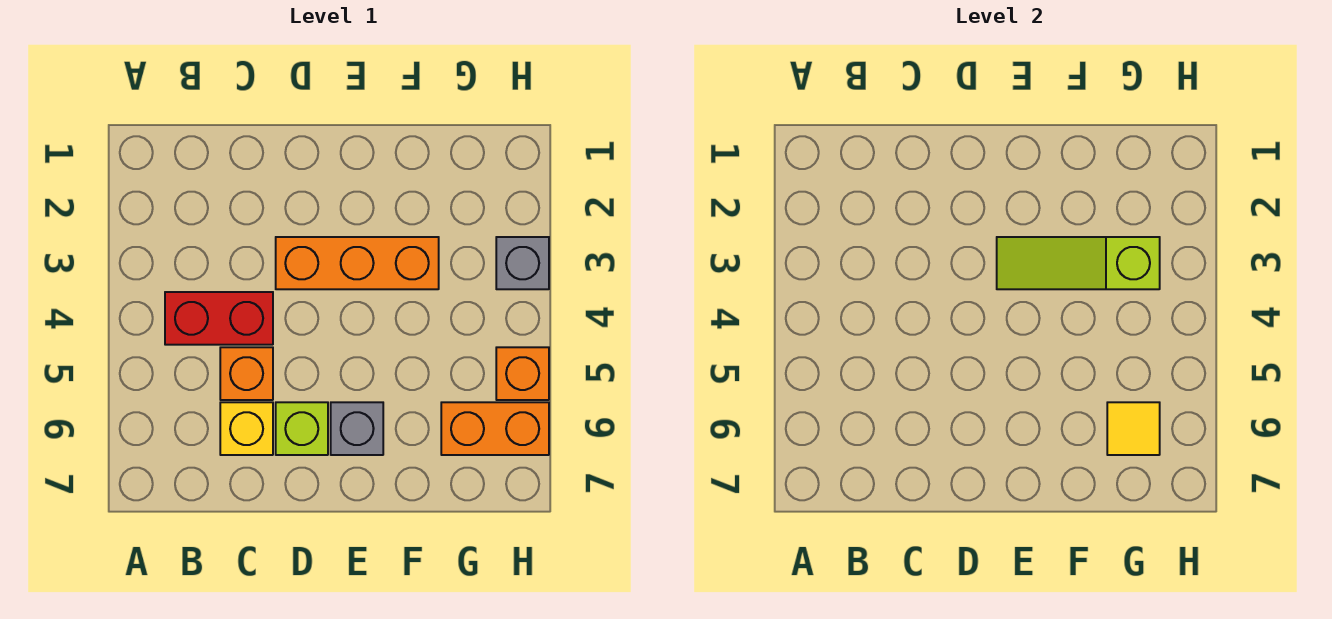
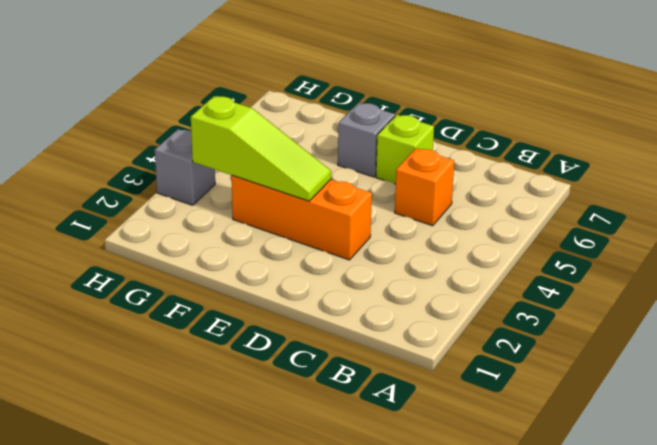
none -> red brick B4:C4 level 1
none -> yellow brick C6 level 1

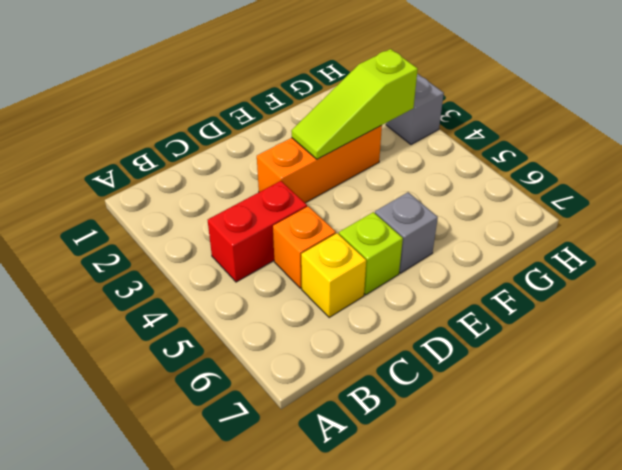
none -> orange brick G6:H6 level 1
none -> orange brick H5 level 1

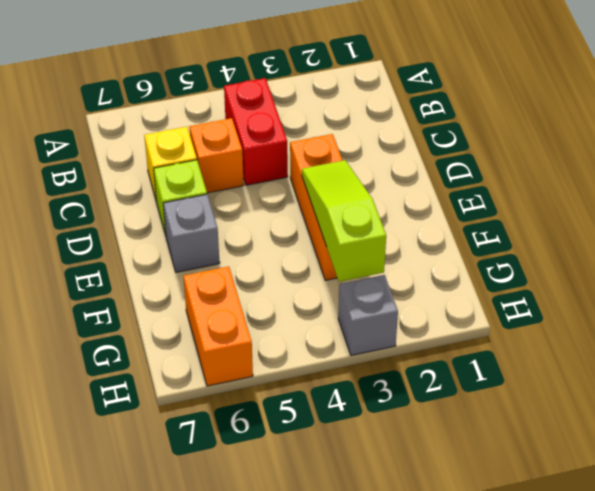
none -> orange brick H5 level 1
none -> yellow tile G6 level 2

